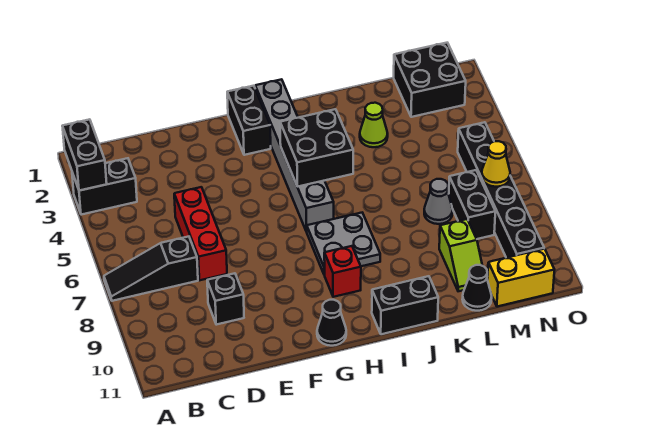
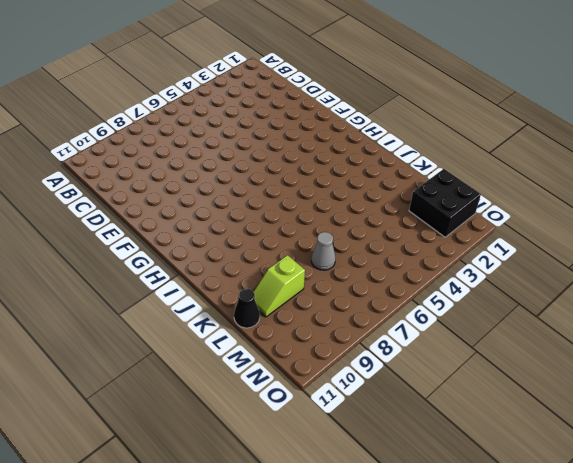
none -> black brick A3:B3 level 1
none -> black slope A7:C7 level 1 top C
none -> red brick D5:D7 level 1

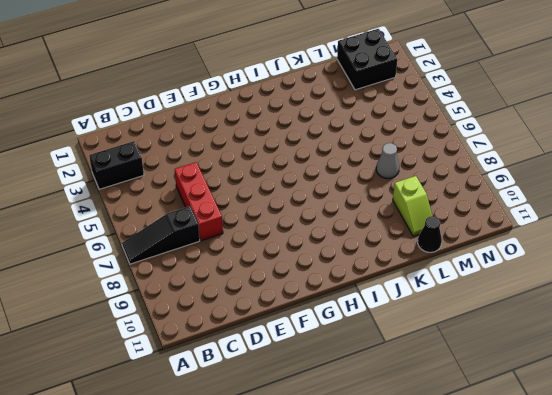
none -> black brick D9 level 1
none -> black brick G1:G2 level 1
none -> black cone G11 level 1

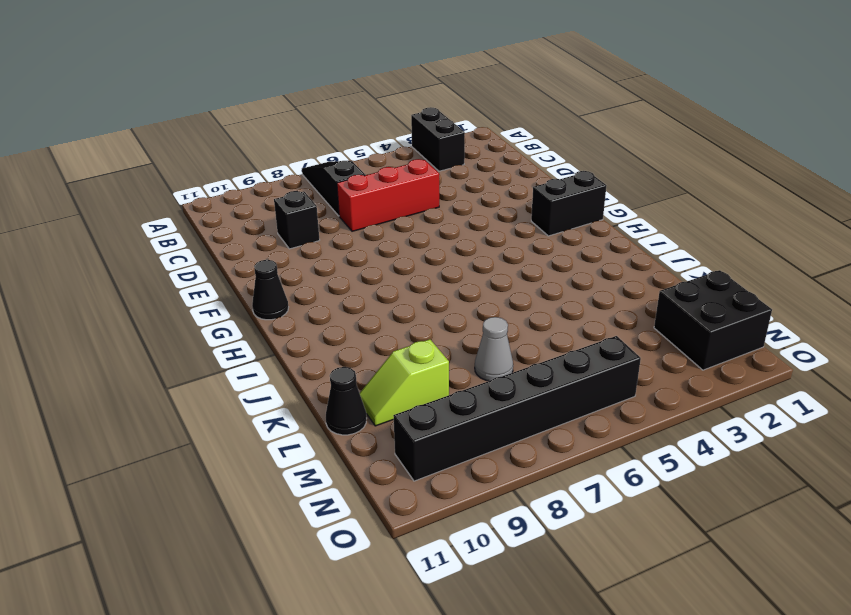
none -> grey brick H1:H6 level 1
none -> grey plate H7:I8 level 1
none -> red brick H9 level 1

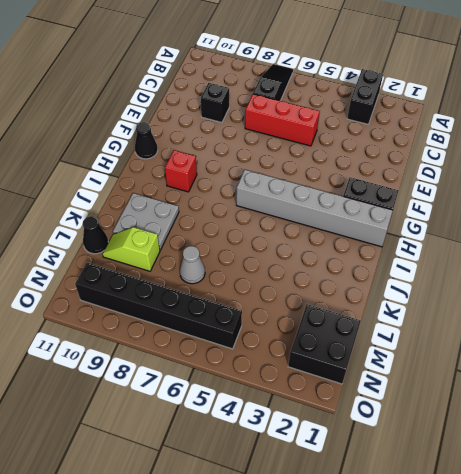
grey plate J9:K10 level 1 -> grey plate H7:I8 level 1
none -> black brick I11:J11 level 1
none -> lime cone K3 level 1
none -> black brick M7:M8 level 1

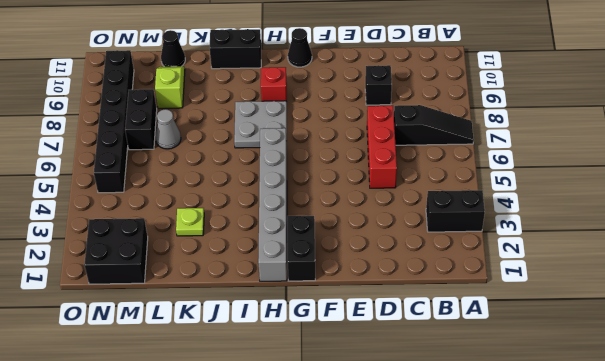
lime plate K3 level 1 -> lime cone K3 level 1
none -> yellow brick M11:N11 level 1
none -> black brick A2:A3 level 2
none -> black brick H4:I5 level 2

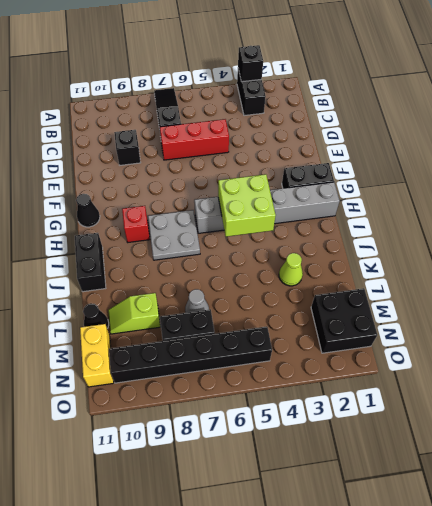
black brick A3 level 2 -> black brick A2:A3 level 2
lime brick H4:I5 level 2 -> black brick H4:I5 level 2
none -> yellow cone N7 level 2

